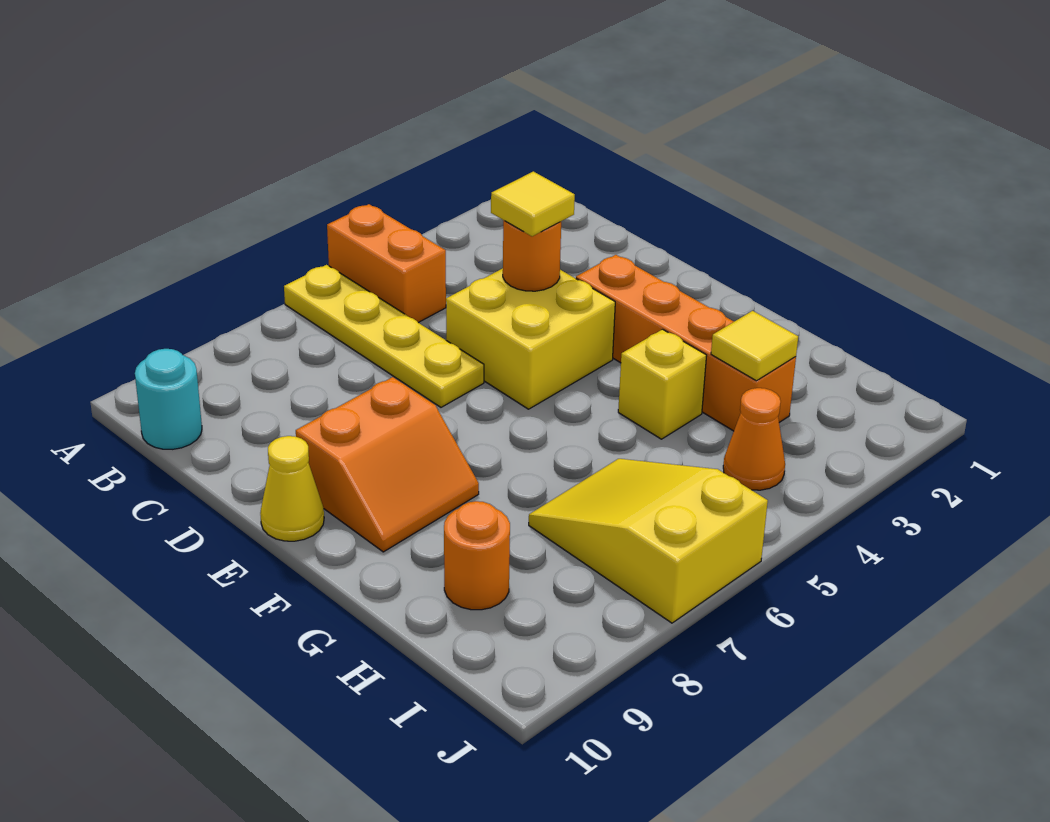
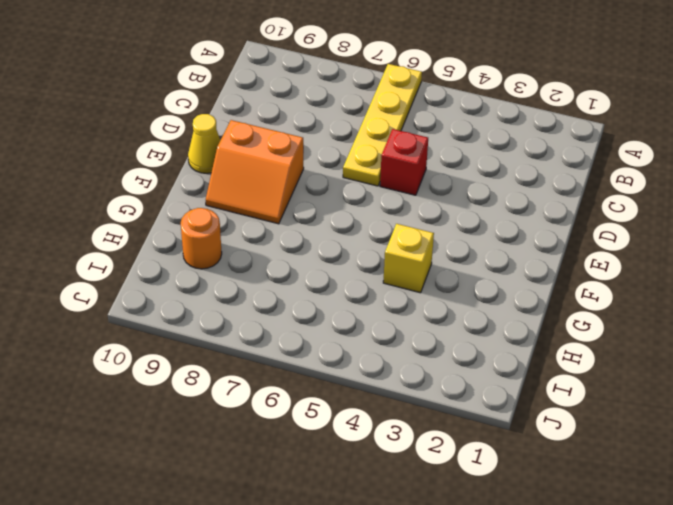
red brick D5 level 1 -> yellow brick D4:E5 level 1
none -> orange brick A5:B5 level 1
none -> cyan round brick B10 level 1
none -> orange brick E3:H3 level 1

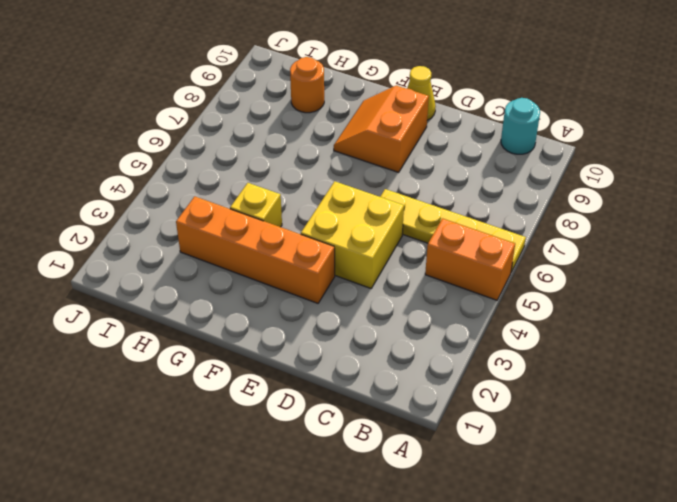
none -> yellow slope H6:J7 level 1 top J
none -> orange cone I4 level 1
none -> orange round brick D4 level 2

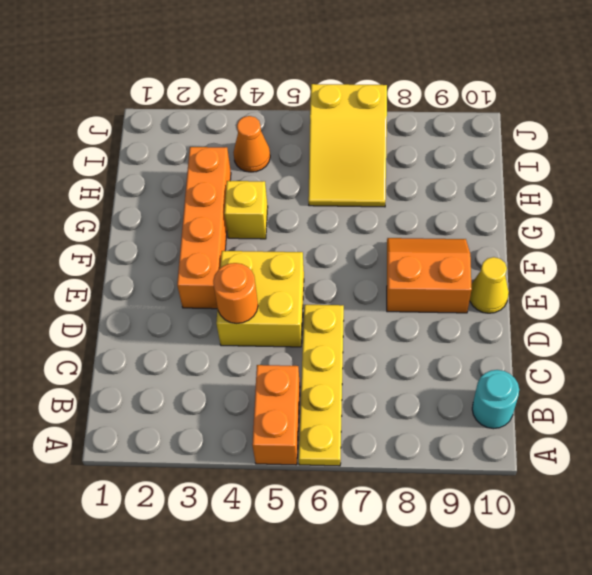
none -> orange round brick H9 level 1
none -> yellow tile H3 level 2
none -> yellow tile D4 level 3

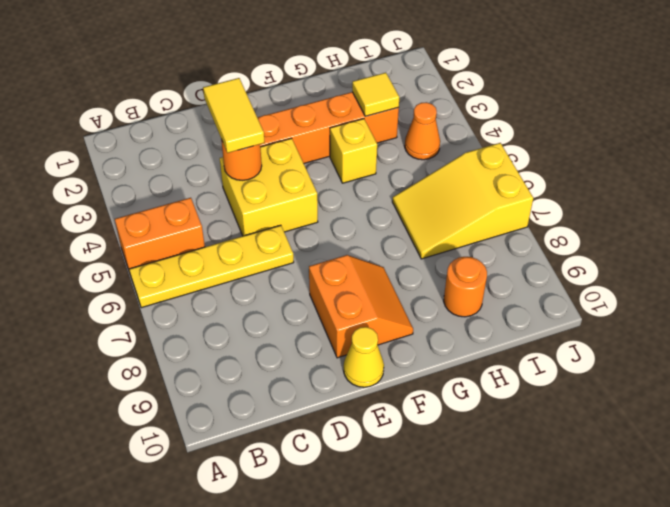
yellow tile D3:D4 level 3 -> yellow tile D4 level 3
none -> cyan round brick B10 level 1

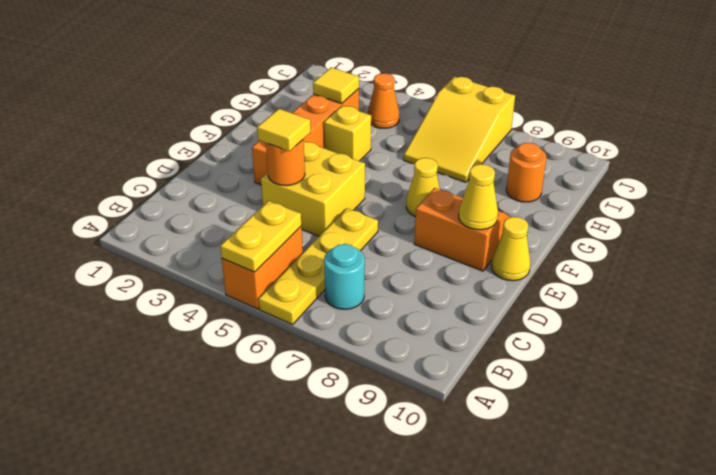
yellow plate A5:B5 level 2 -> none
cyan round brick B7 level 1 -> cyan round brick B10 level 1
yellow cone E9 level 2 -> none
yellow cone F7 level 1 -> none

